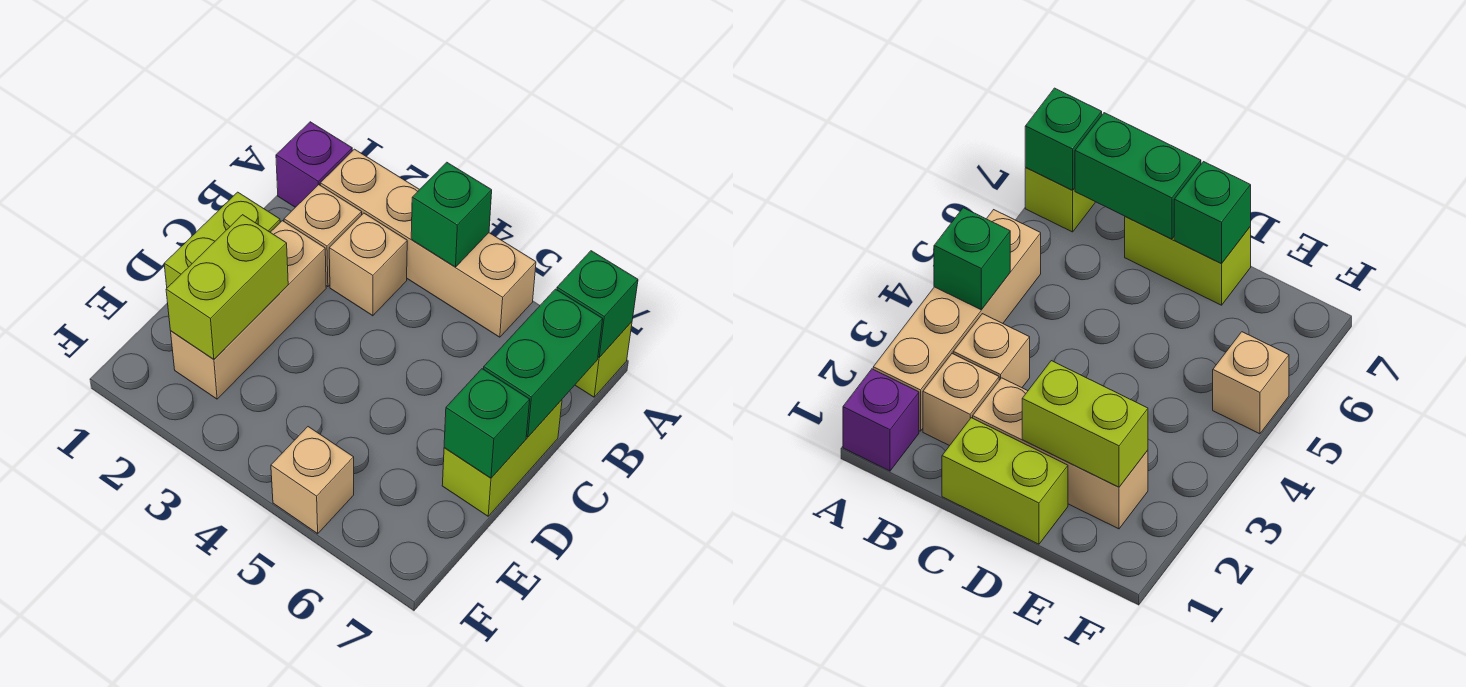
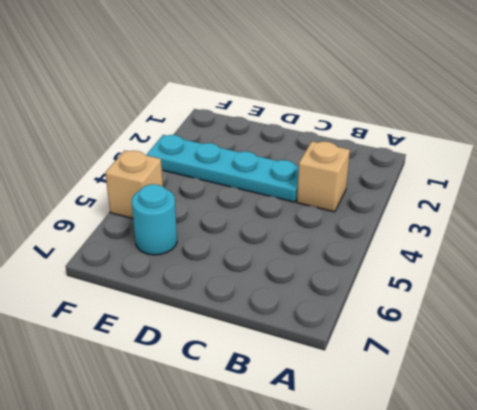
cyan plate C3:F3 level 1 -> none
cyan round brick E6 level 1 -> none
none -> purple brick A1 level 1
none -> tan brick A2:A5 level 1
none -> lime brick A7 level 1

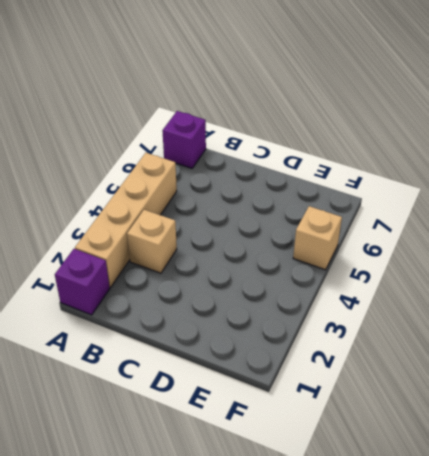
purple brick A7 level 1 -> lime brick A7 level 1
none -> tan brick B2 level 1
none -> lime brick C1:D1 level 1
none -> tan brick C2:E2 level 1

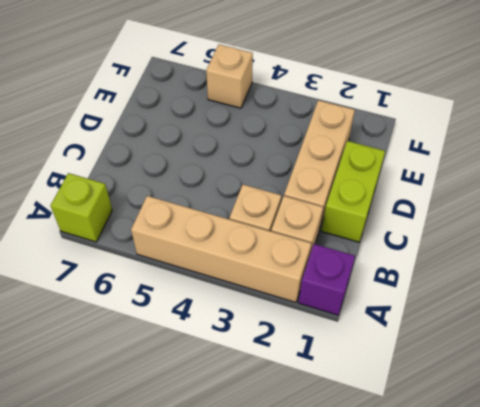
none -> lime brick C7:D7 level 1
none -> green brick A4 level 2
none -> green brick A7 level 2

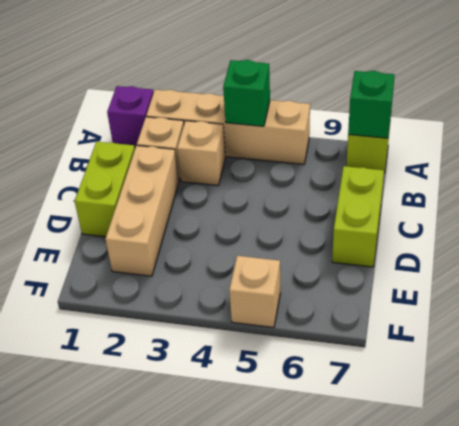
none -> green brick B7:C7 level 2
none -> lime brick D2:E2 level 2
none -> green brick D7 level 2

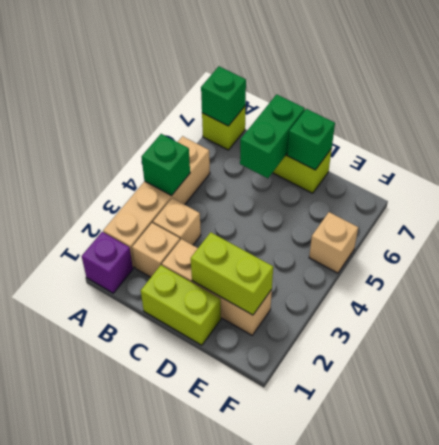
green brick C6:C7 level 2 -> green brick B7:C7 level 2

